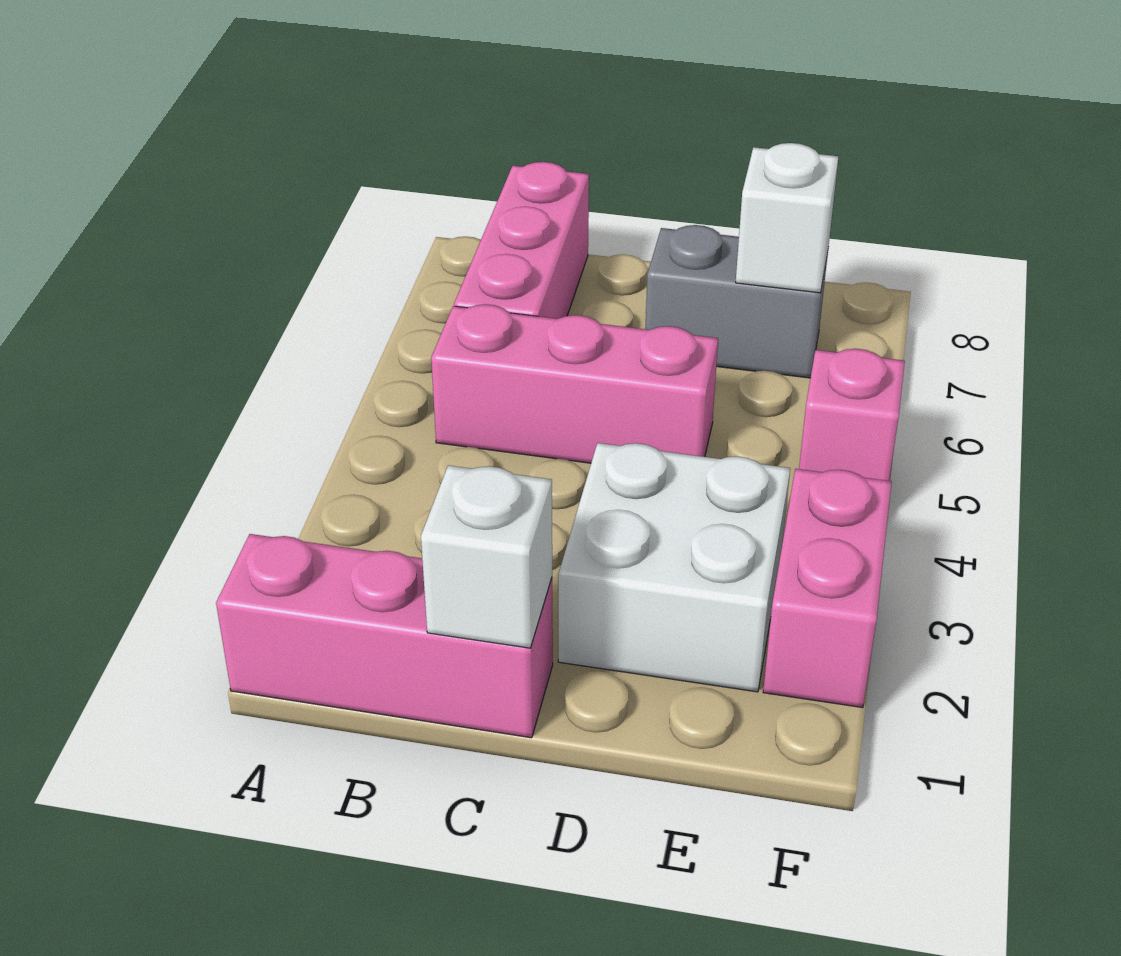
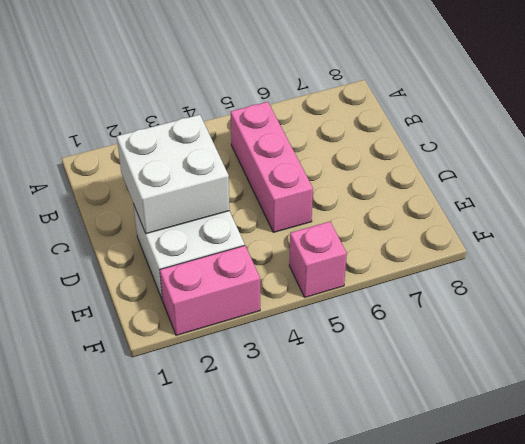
white brick C2:D3 level 2 -> none
none -> pink brick A1:C1 level 1
none -> pink brick B6:B8 level 1

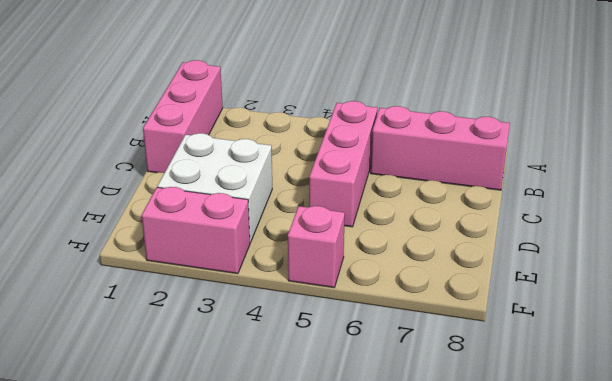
none -> grey brick D7:E7 level 1
none -> white brick C1 level 2

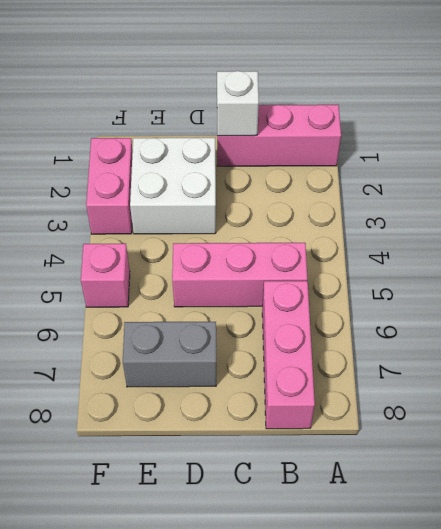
none -> white brick E7 level 2

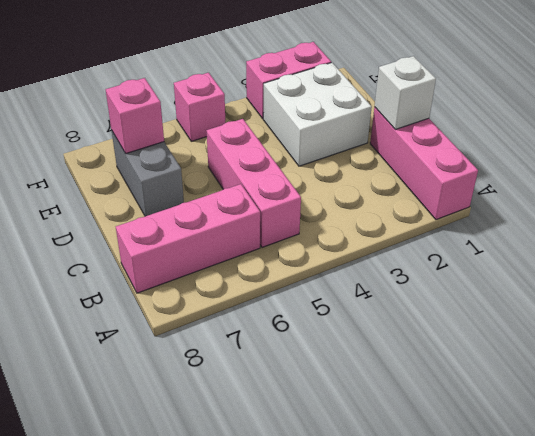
pink brick E7 level 2 -> white brick E7 level 2

